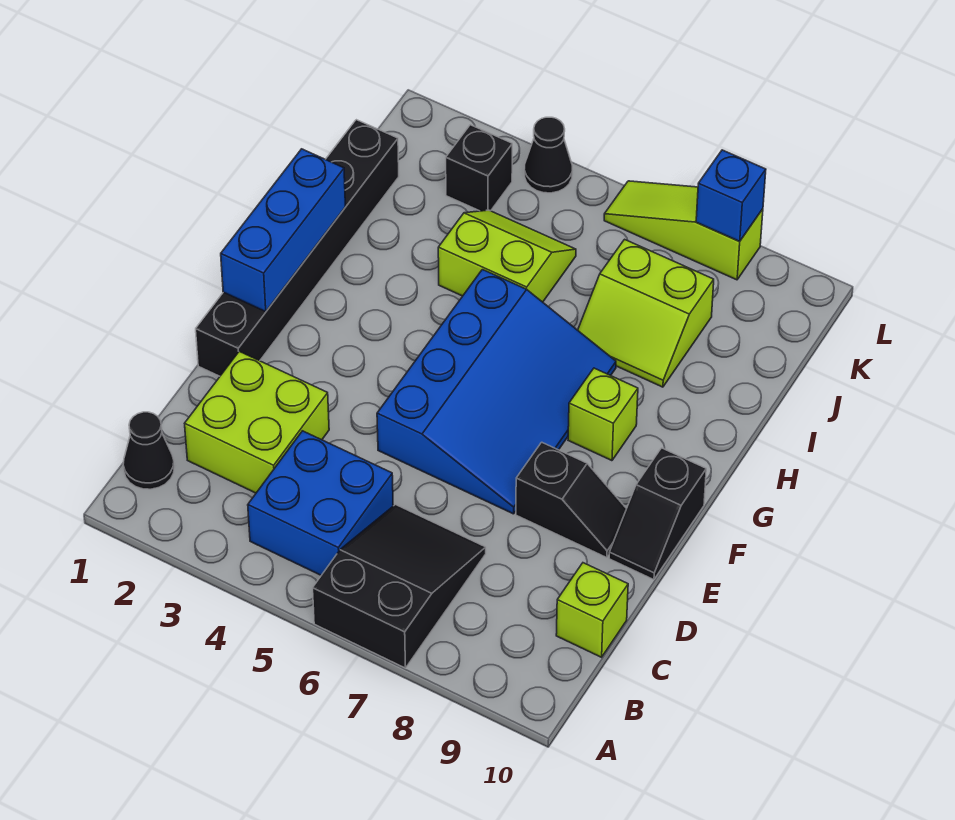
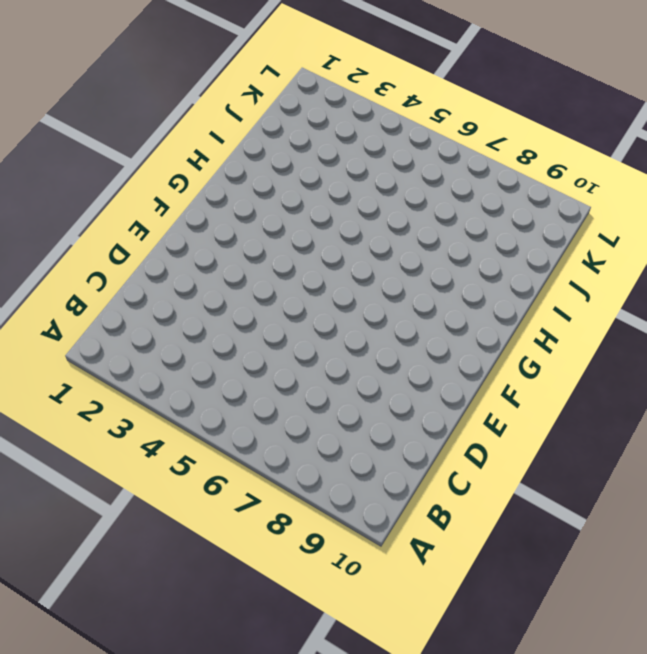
none -> black slope A6:C7 level 1 top A
none -> black cone B1 level 1
none -> blue brick B4:C5 level 1

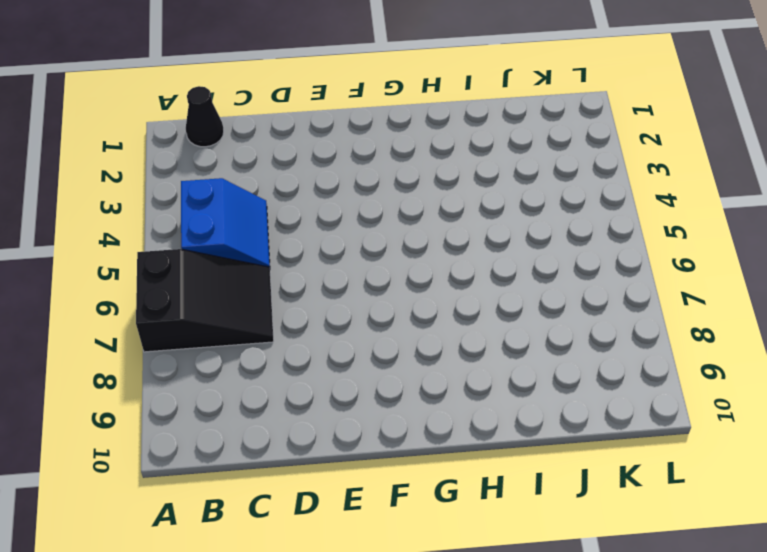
blue slope B4:C5 level 1 top B -> blue brick B4:C5 level 1
none -> lime brick C2:D3 level 1
none -> lime brick C10 level 1
none -> black brick E1:J1 level 1

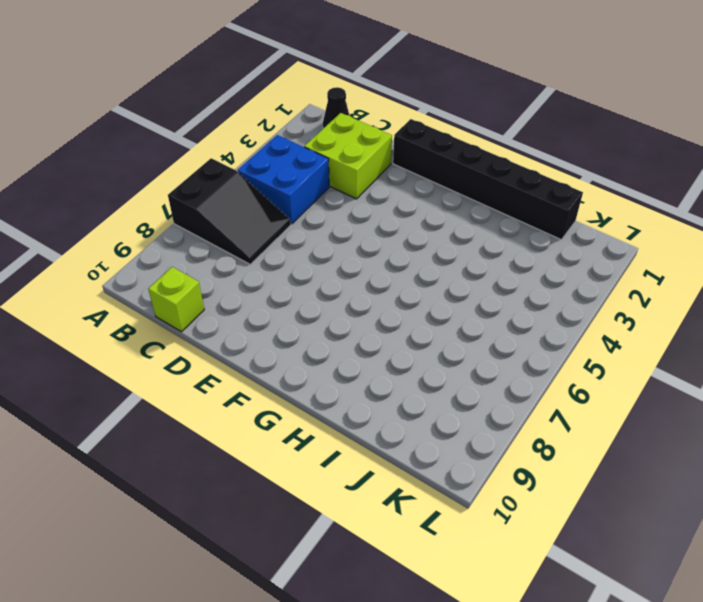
none -> blue slope E5:H7 level 1 top 5
none -> black slope E8:E9 level 1 top 8
none -> black slope E10:F10 level 1 top F

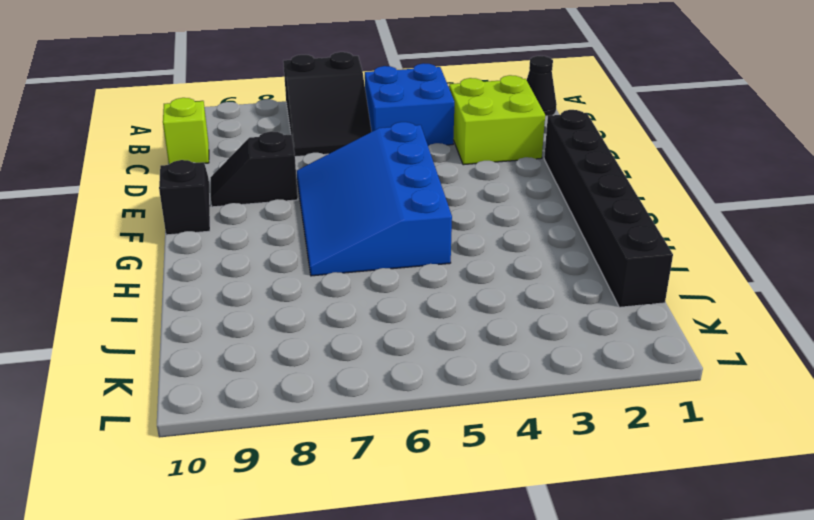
none -> lime brick G8 level 1
none -> lime slope I4:J5 level 1 top I
none -> lime slope I7:J8 level 1 top J

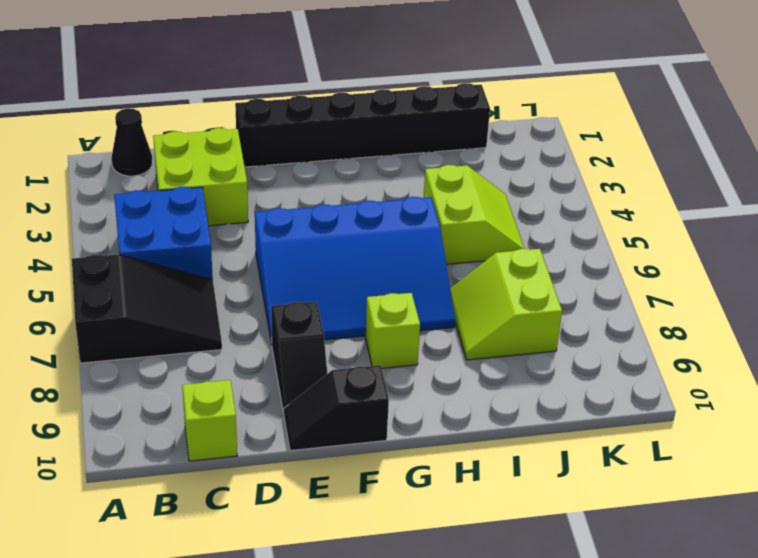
none -> black brick K3 level 1
none -> black cone L4 level 1
none -> lime slope L6:L8 level 1 top 8

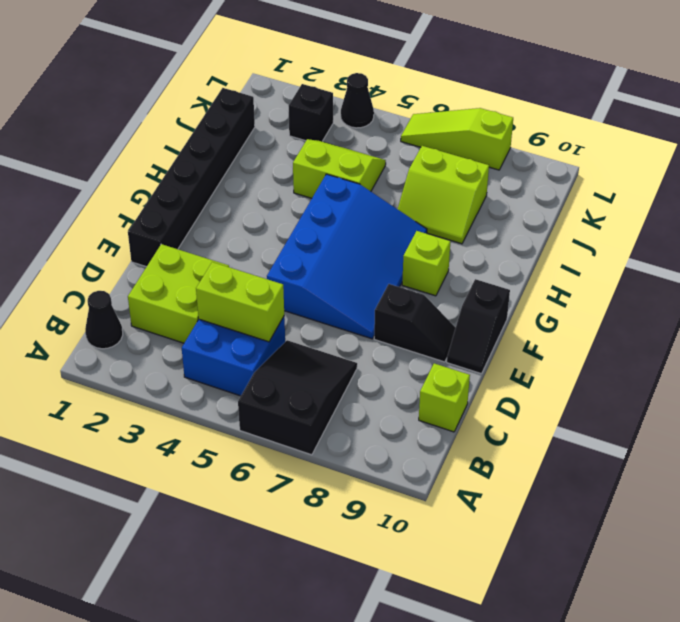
lime brick C4:C5 level 2 -> none
none -> blue brick F1:H1 level 2
none -> blue brick L8 level 2

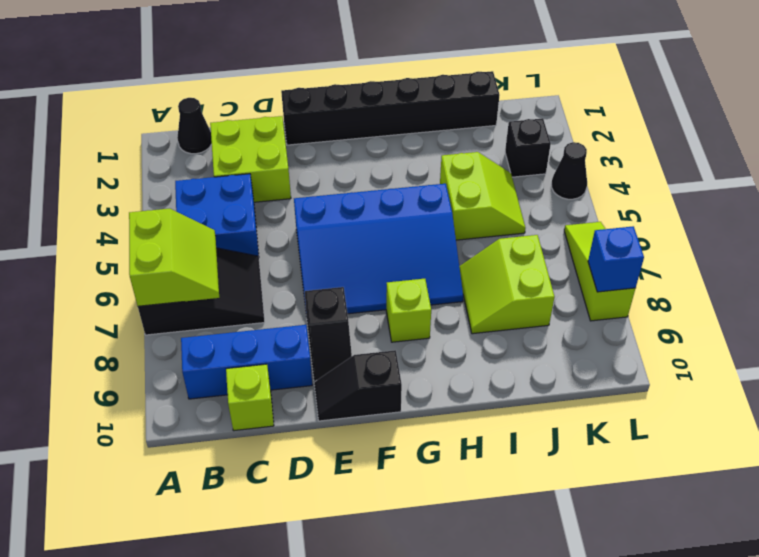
lime slope A6:B7 level 2 top A -> none
blue brick B9:D9 level 1 -> blue brick F1:H1 level 2

